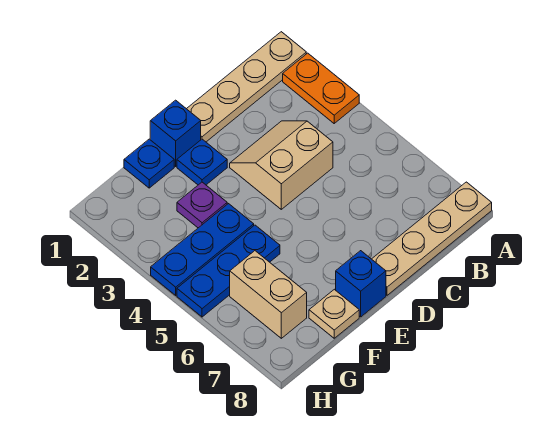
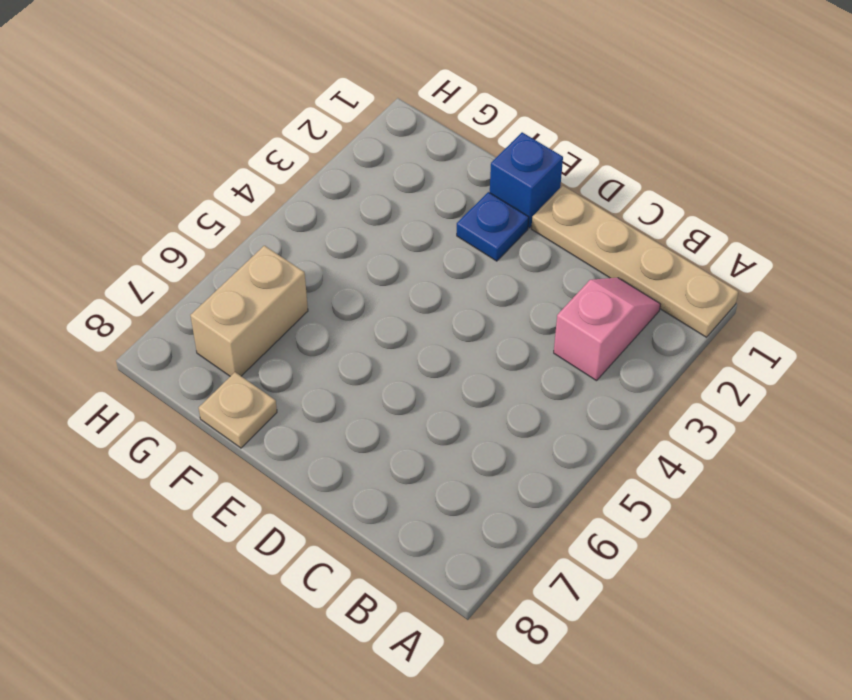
pink slope B2:B3 level 1 top 3 -> none
none -> orange plate A2:A3 level 1
none -> tan plate A8:D8 level 1
none -> tan slope C3:D4 level 1 top 4

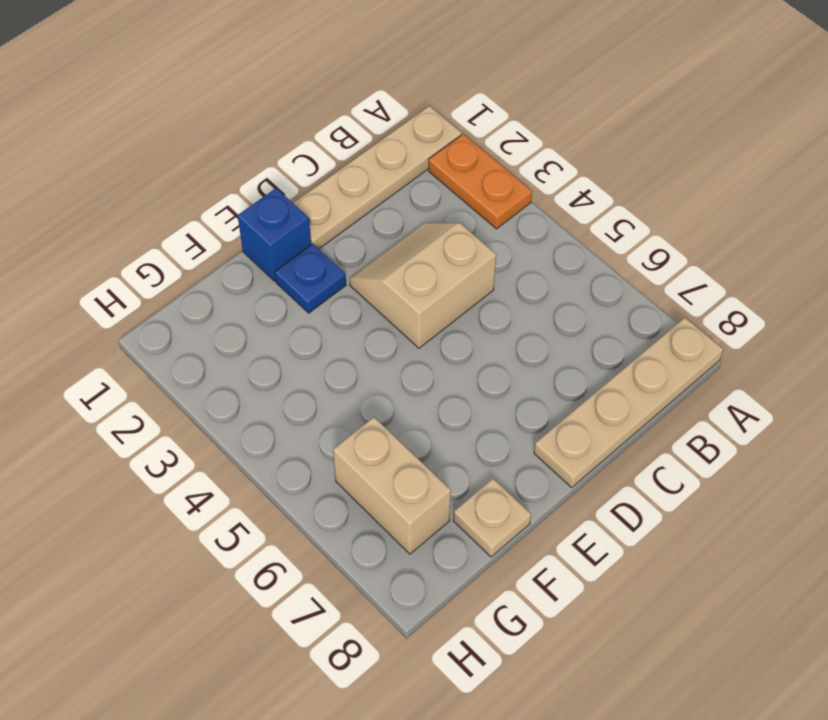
none -> blue brick E8 level 1
none -> blue plate F1 level 1
none -> purple plate F3 level 1

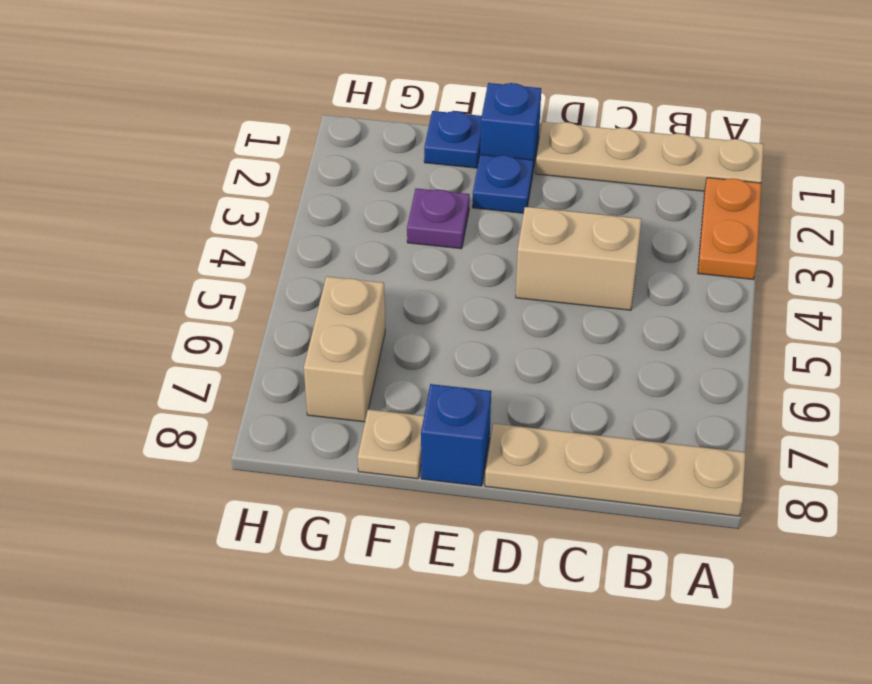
none -> blue plate F4:H4 level 1
none -> blue plate F5:H5 level 1

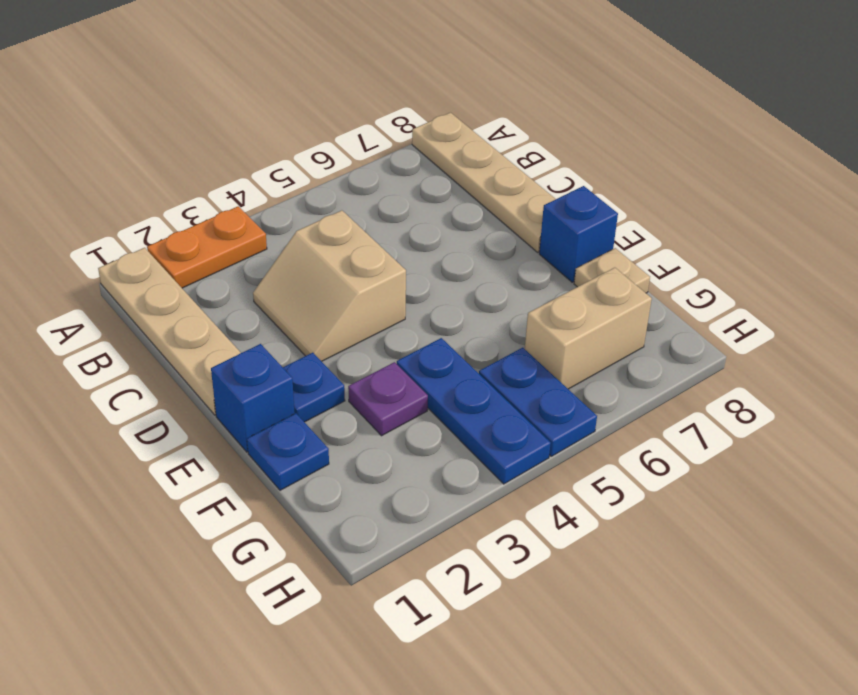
blue plate G5:H5 level 1 -> blue plate F5:H5 level 1

